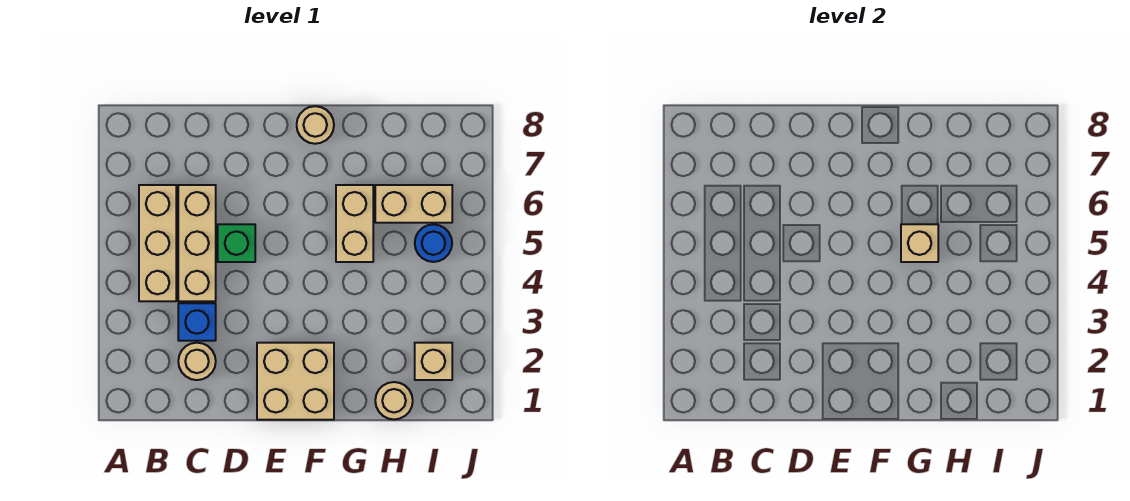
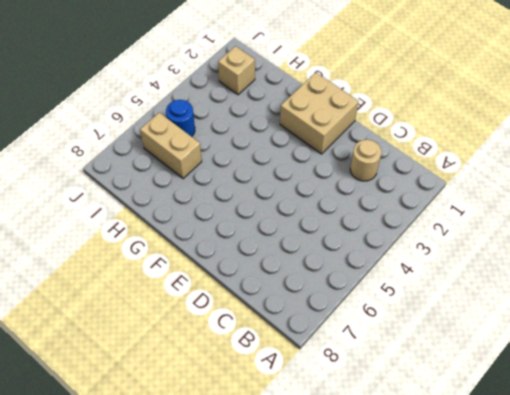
none -> tan brick B4:B6 level 1
none -> blue brick C3 level 1
none -> tan brick C4:C6 level 1

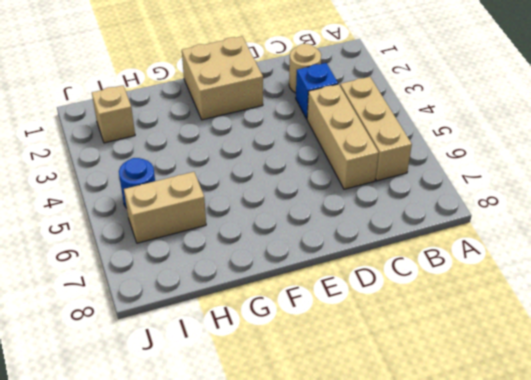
none -> green brick D5 level 1
none -> tan round brick F8 level 1
none -> tan brick G5:G6 level 1

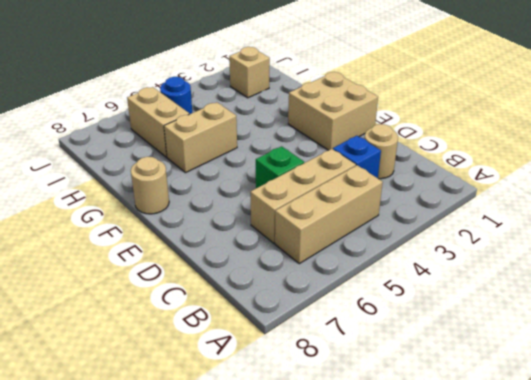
none -> tan round brick H1 level 1
none -> tan brick G5 level 2

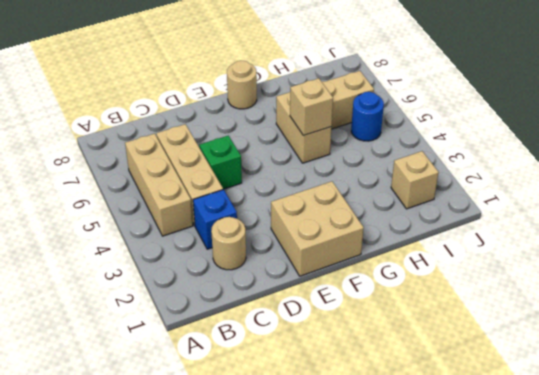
none -> tan round brick H1 level 1

